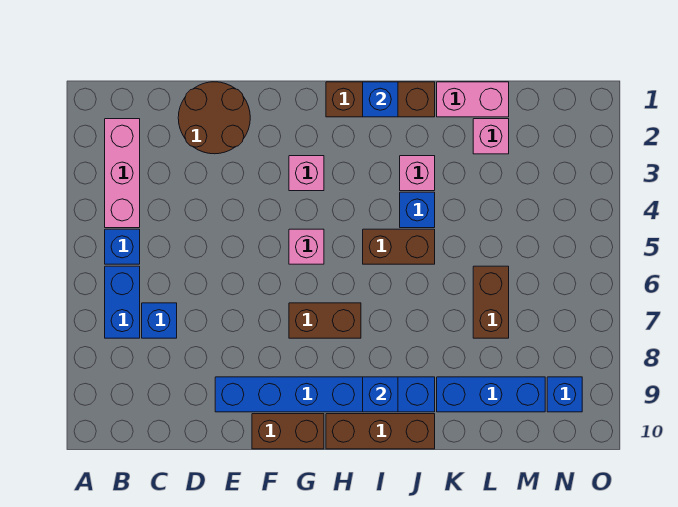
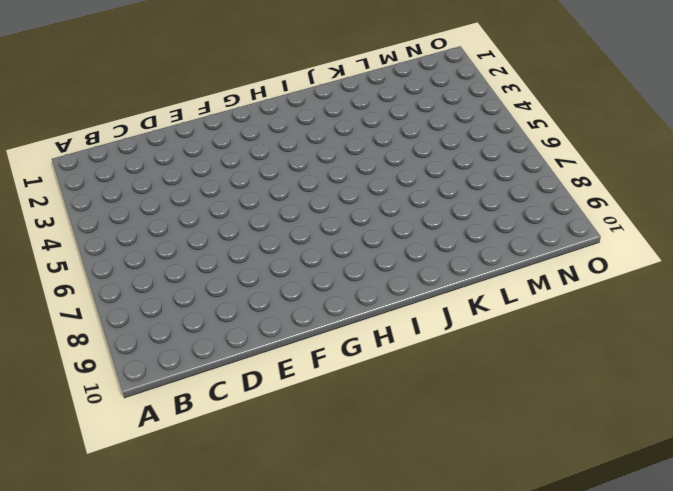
none -> pink brick B2:B4 level 1
none -> blue brick B5 level 1
none -> blue brick B6:B7 level 1

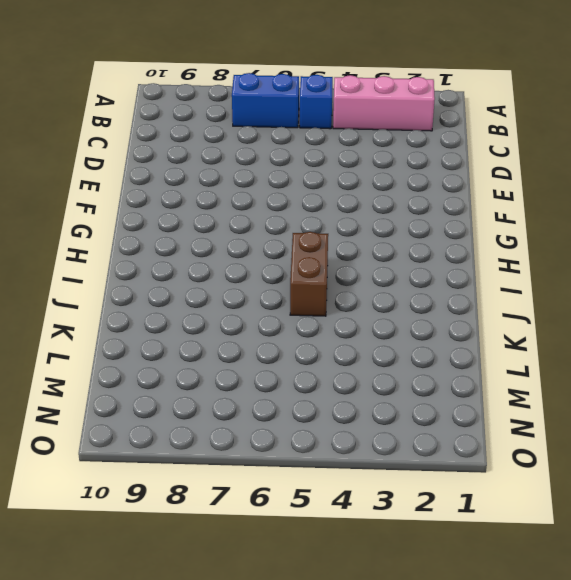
none -> blue brick C7 level 1
none -> brown round brick D1:E2 level 1
none -> blue brick E9:J9 level 1

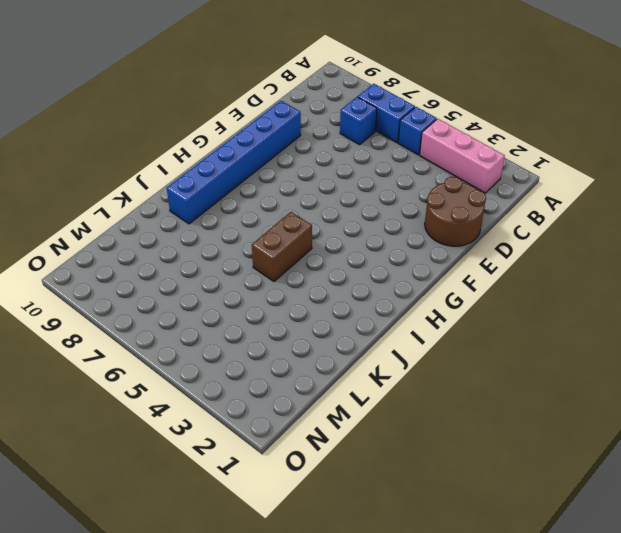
none -> brown brick F10:G10 level 1
none -> pink brick G3 level 1
none -> pink brick G5 level 1

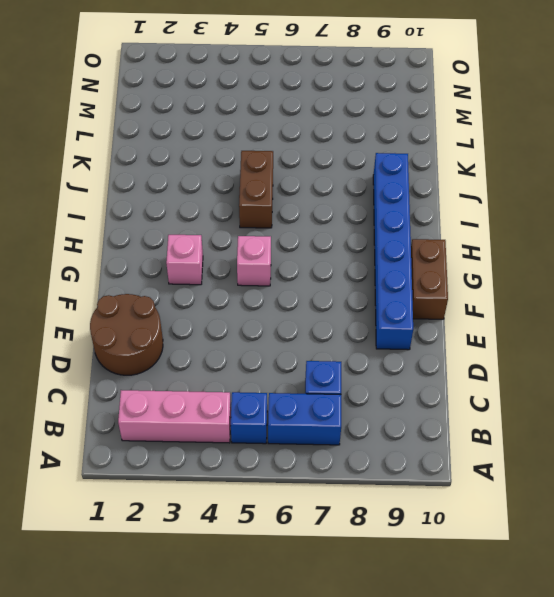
none -> brown brick G7:H7 level 1
none -> brown brick H1:J1 level 1
none -> brown brick H10:J10 level 1

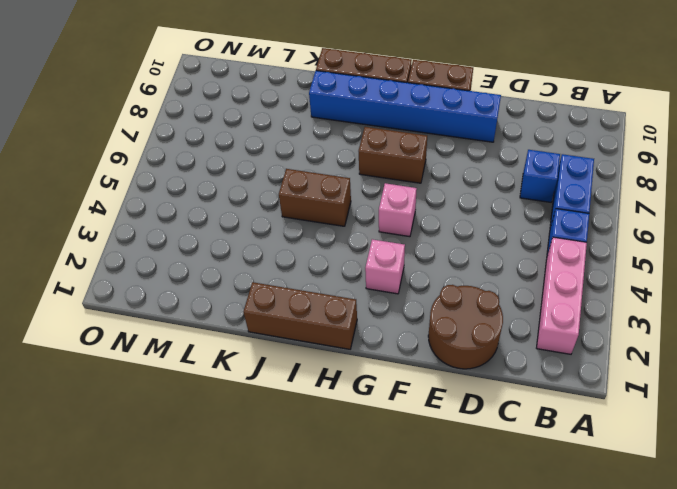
none -> pink brick J3 level 1
none -> blue brick J4 level 1
none -> pink brick K1:L1 level 1

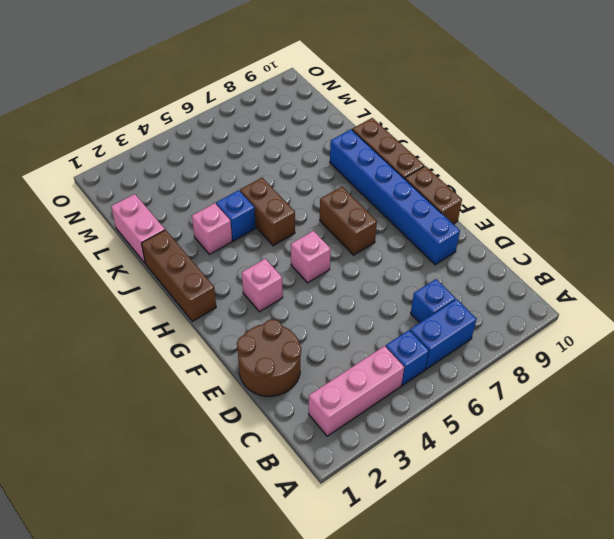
none -> blue brick K9:M9 level 1
none -> pink brick L2 level 1
none -> brown brick L6:L7 level 1

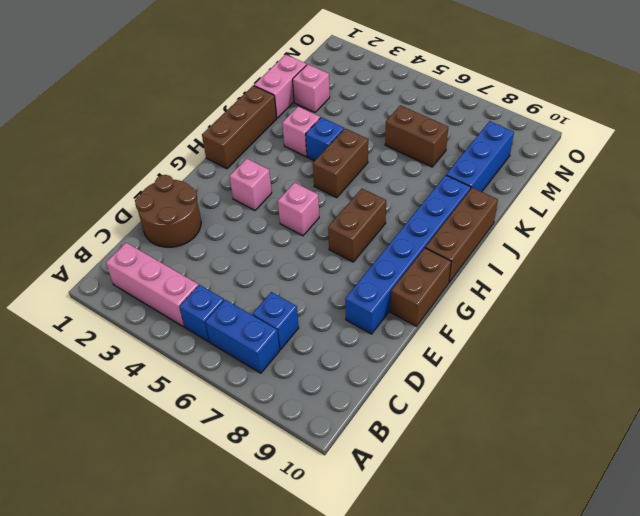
none -> blue brick N9 level 1
none -> blue brick I1 level 2
none -> blue brick I9 level 2

